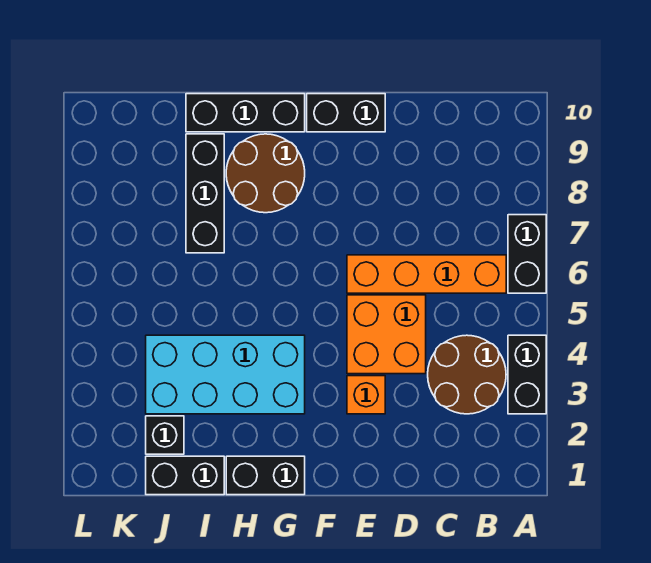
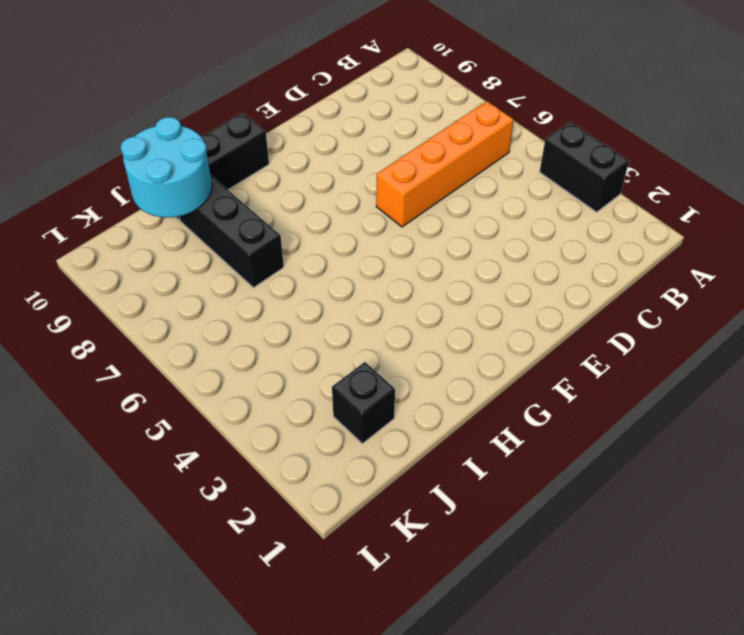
cyan round brick I9:J10 level 2 -> none
none -> black brick A6:A7 level 1
none -> brown round brick B3:C4 level 1
none -> orange brick D4:E5 level 1

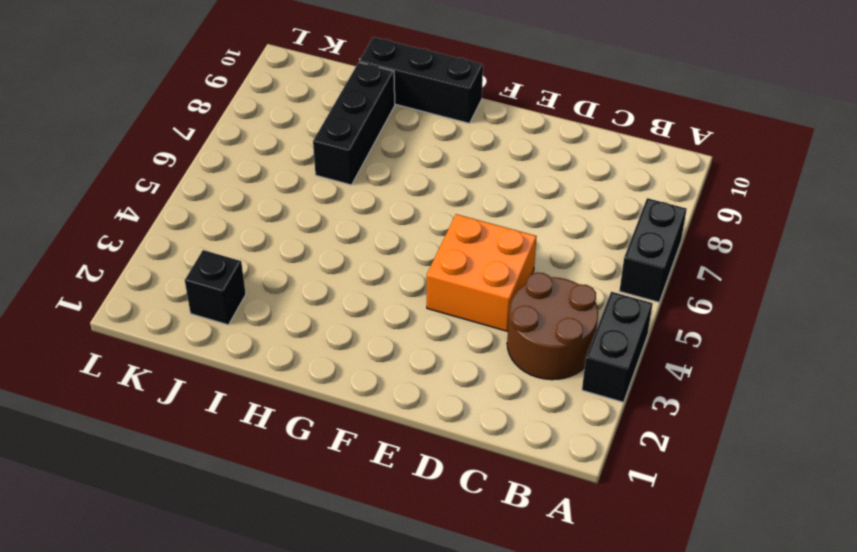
none -> orange brick B6:E6 level 1
none -> orange brick E3 level 1
none -> black brick E10:F10 level 1

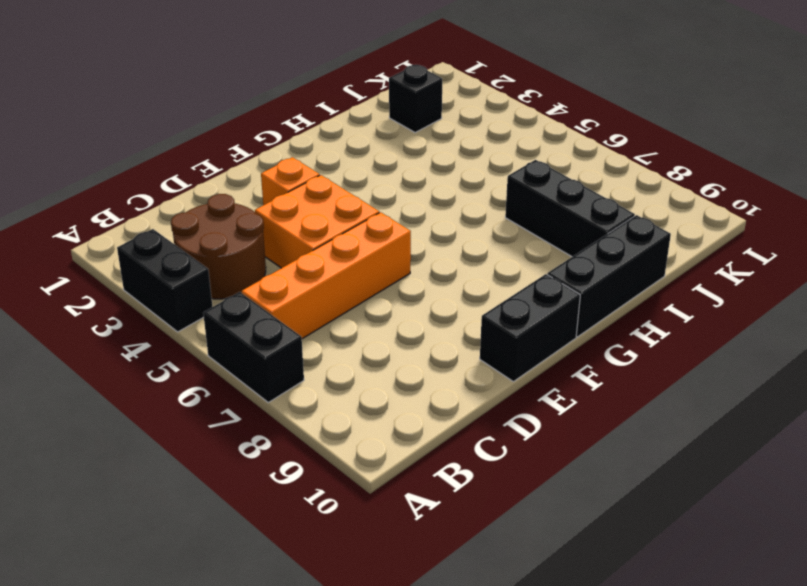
none -> black brick G1:H1 level 1
none -> cyan brick G3:J4 level 1
none -> brown round brick G8:H9 level 1

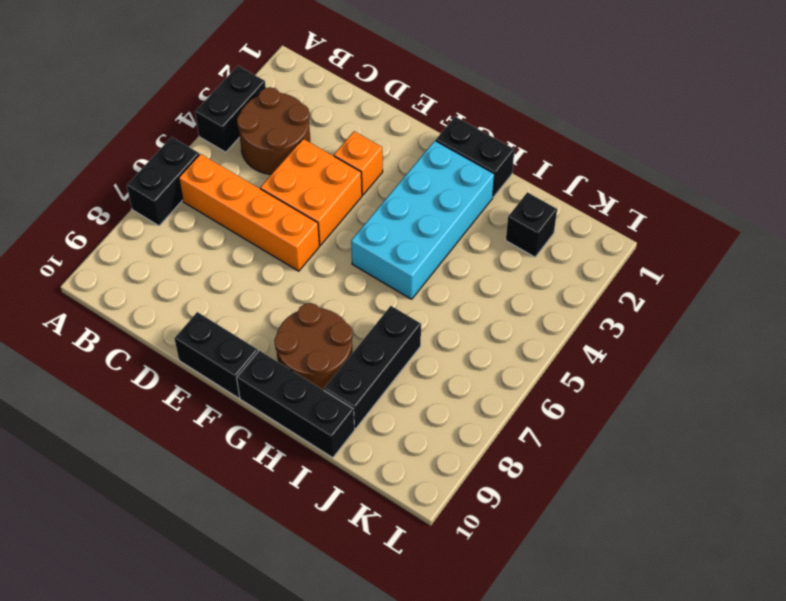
cyan brick G2:H5 level 1 -> cyan brick G3:J4 level 1
none -> black brick I1:J1 level 1

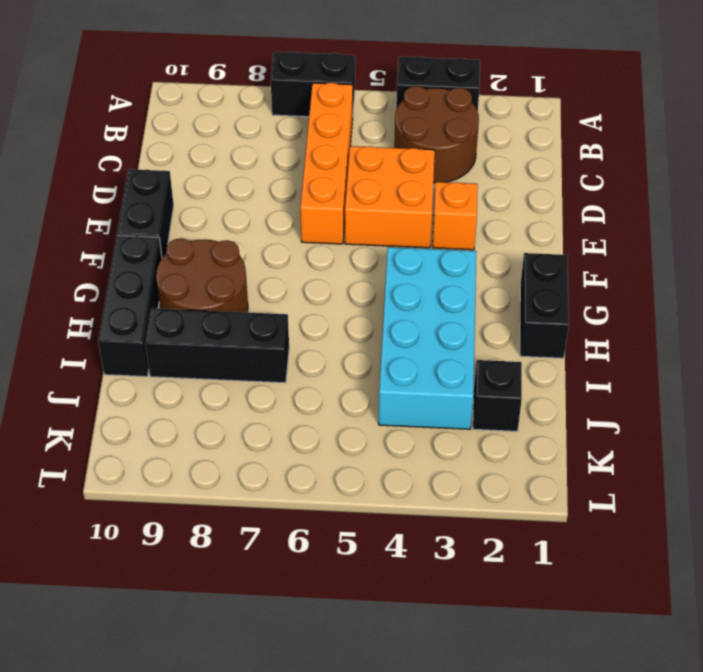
none -> black brick I1:J1 level 1

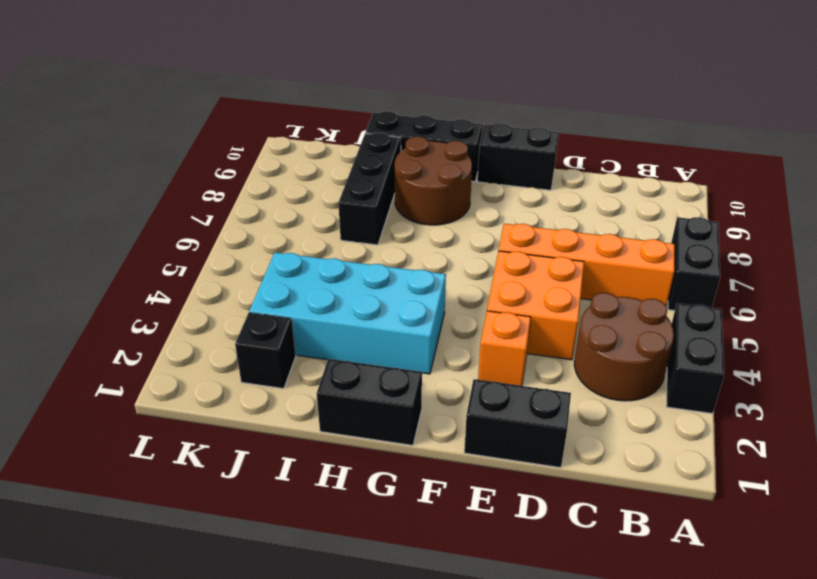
black brick D1:E1 level 1 -> black brick I1:J1 level 1

